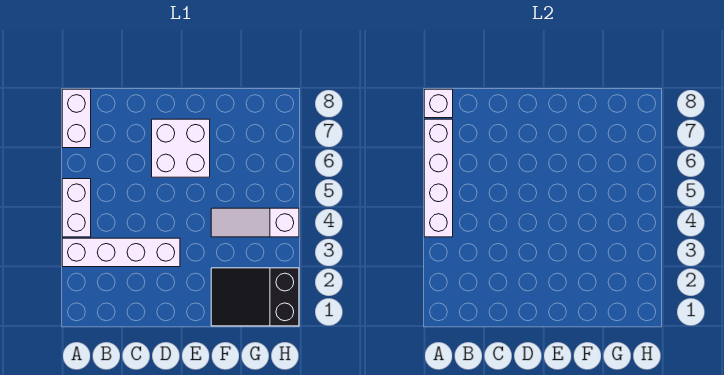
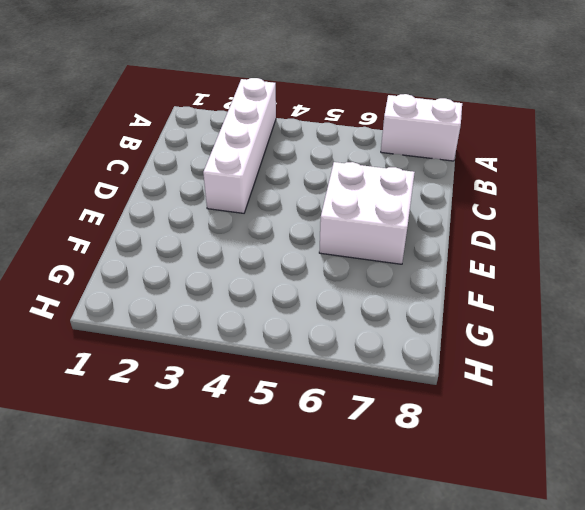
none -> white brick A4:A5 level 1
none -> black slope F1:H2 level 1 top H

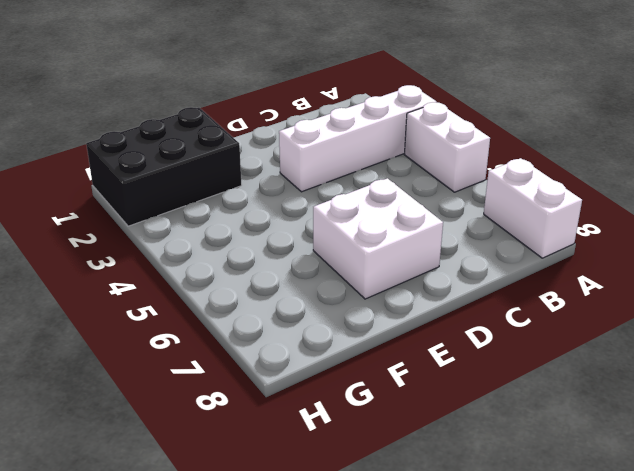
black brick F1:H2 level 1 -> black slope F1:H2 level 1 top H
none -> white slope F4:H4 level 1 top H
none -> white brick A4:A7 level 2

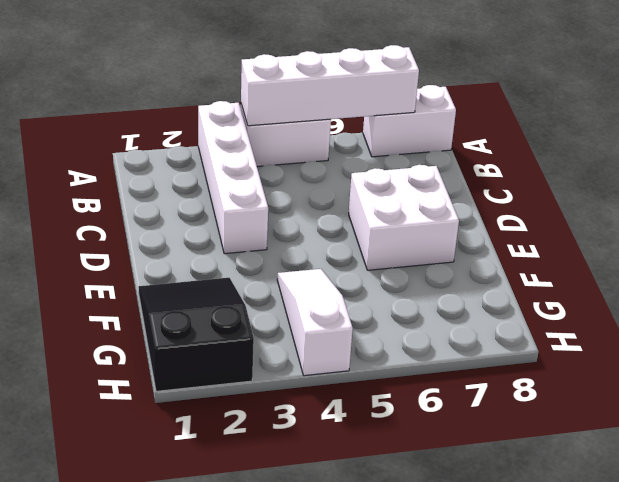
none -> white brick A8 level 2

